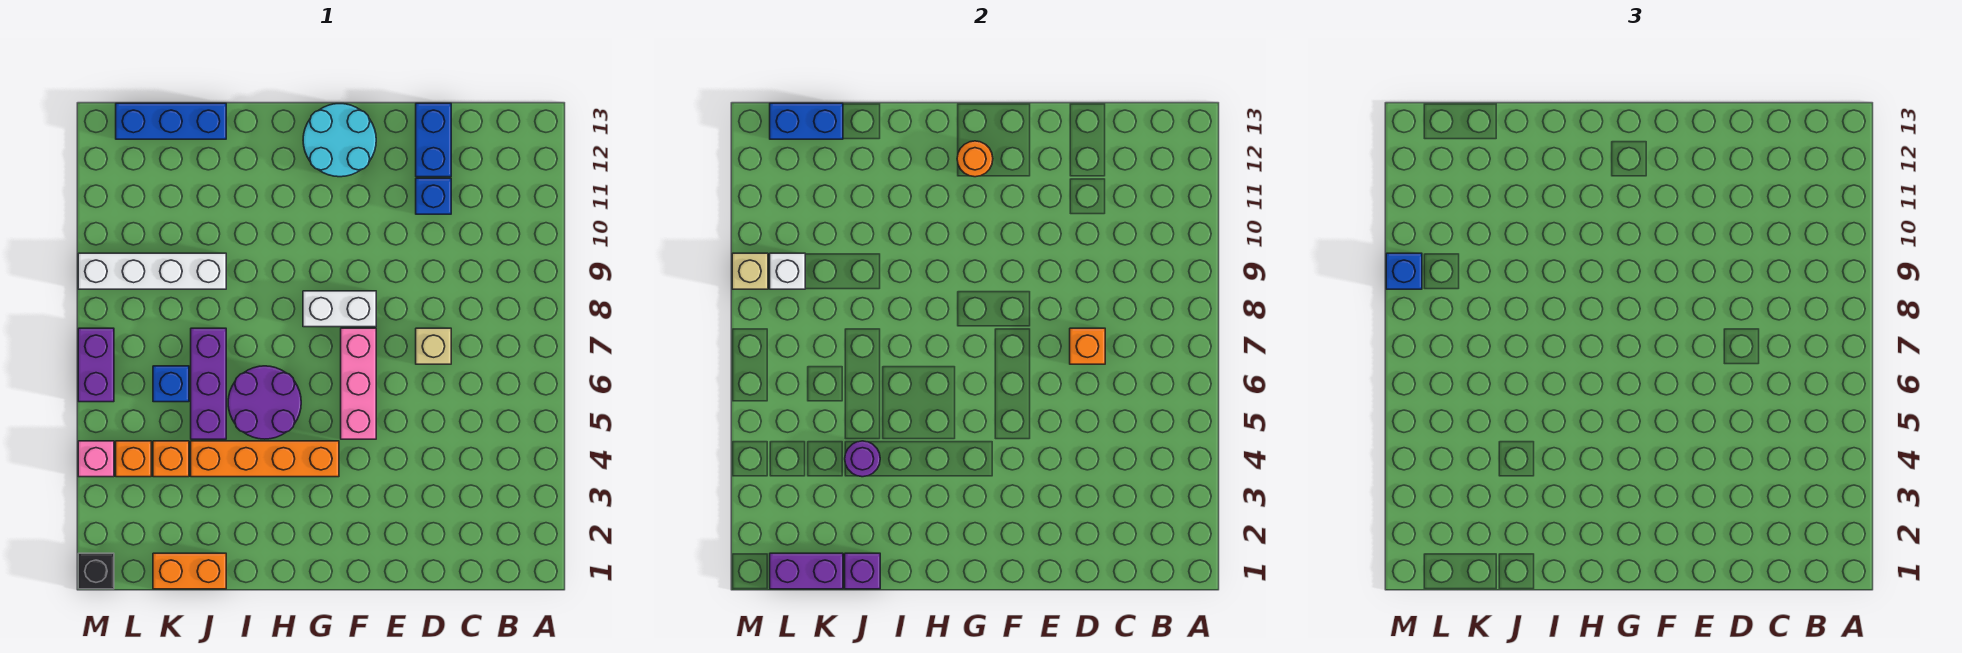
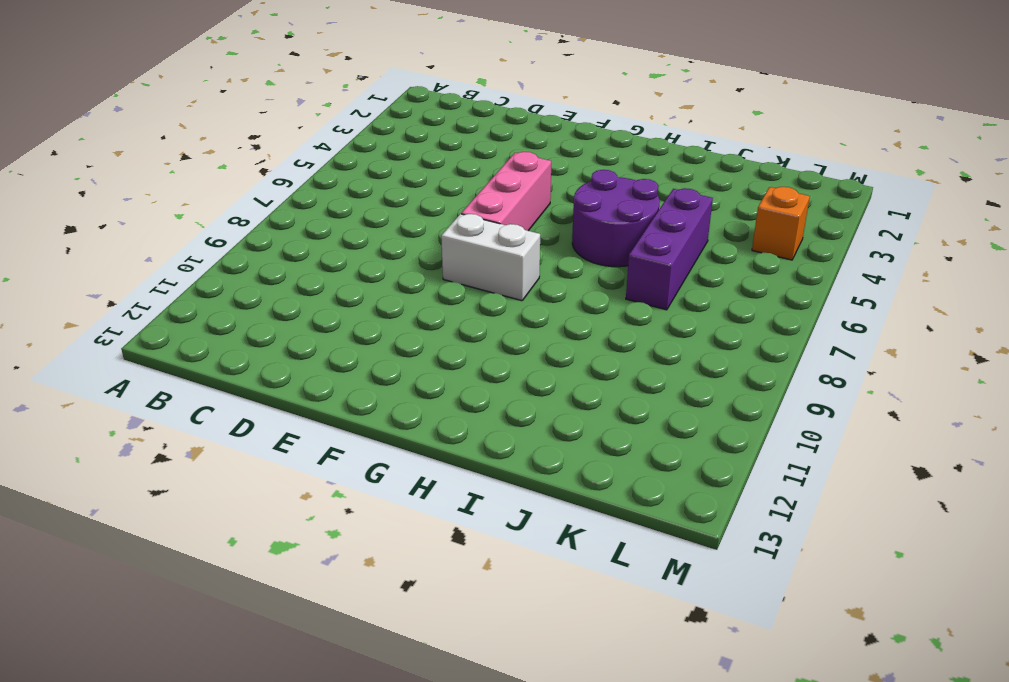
none -> tan brick D7 level 1
none -> blue brick D11 level 1
none -> blue brick D12:D13 level 1

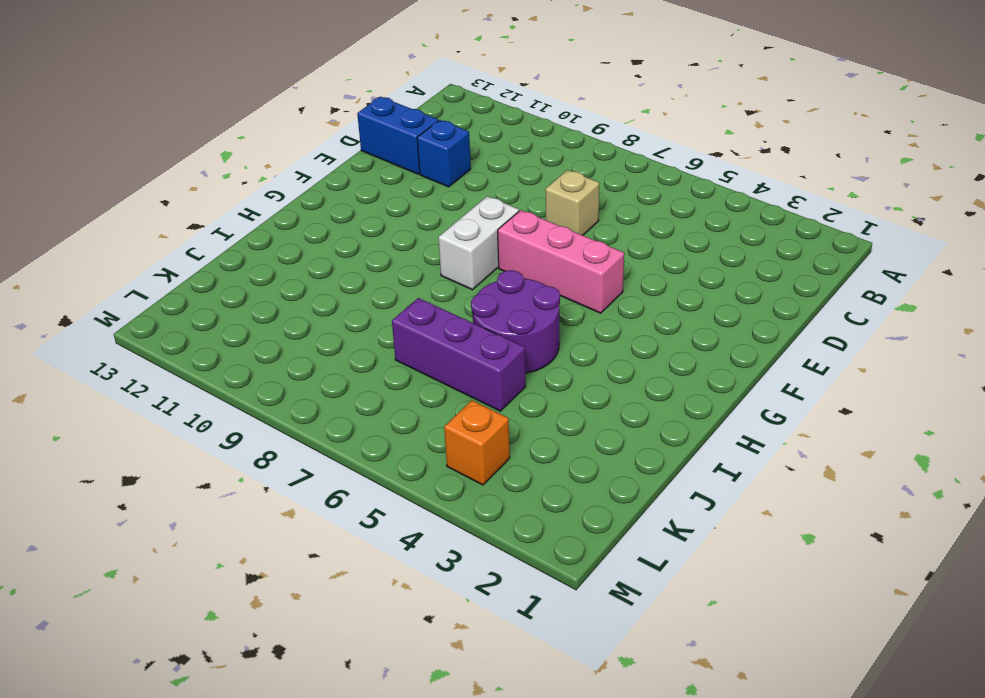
none -> cyan round brick F12:G13 level 1
none -> orange brick G4:J4 level 1
none -> orange brick J1:K1 level 1

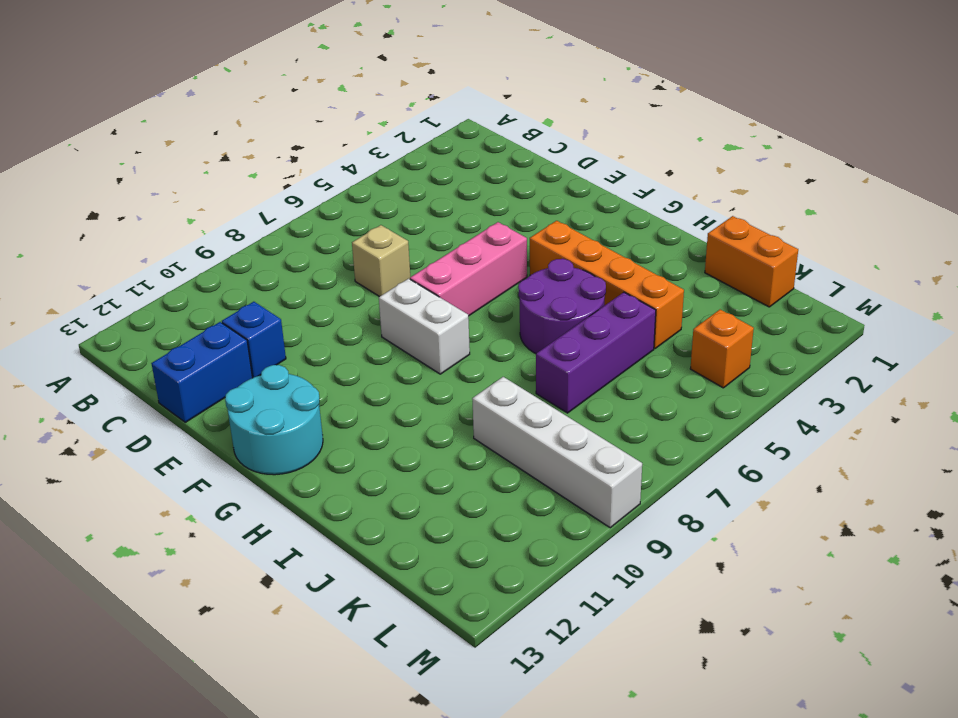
none -> blue brick J13:L13 level 1
none -> orange brick K4 level 1
none -> blue brick K6 level 1

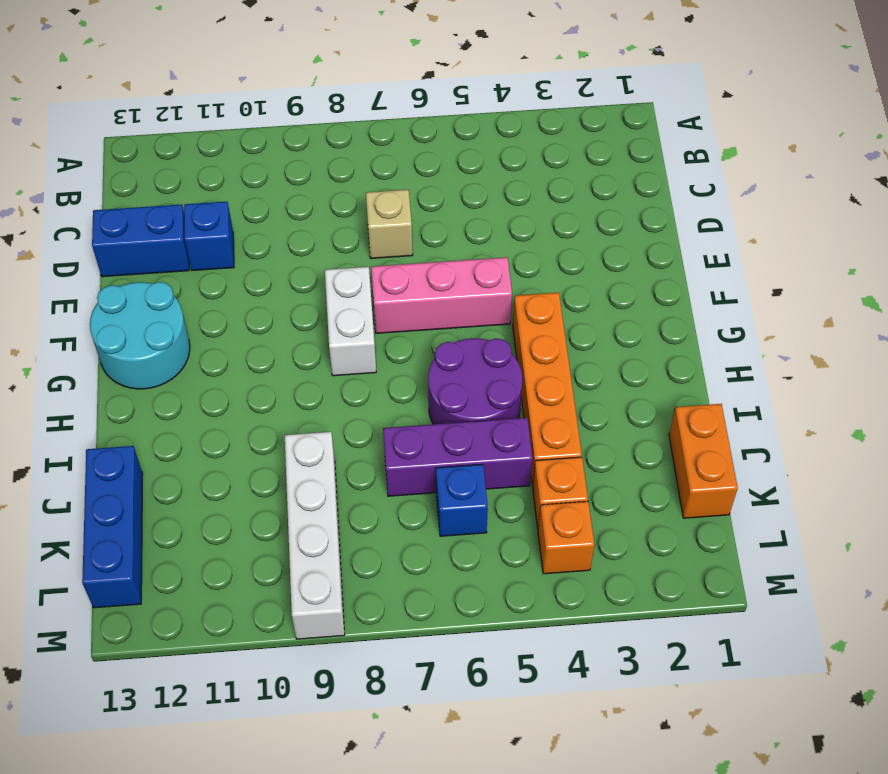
none -> black brick M1 level 1
none -> pink brick M4 level 1
none -> purple brick M6:M7 level 1

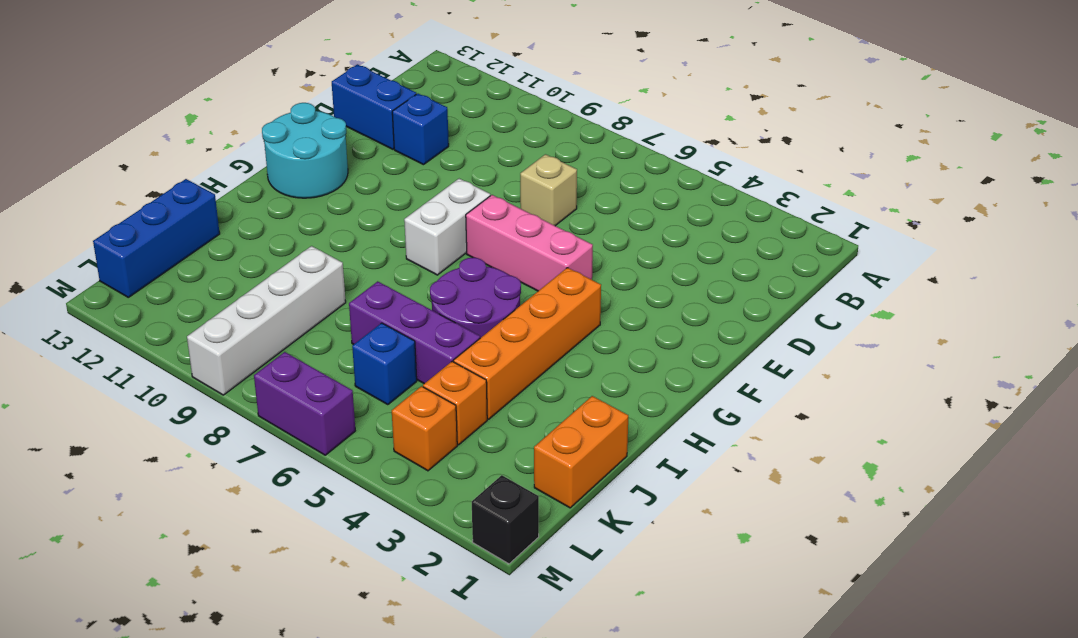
none -> pink brick M4 level 1
none -> orange brick D7 level 2
none -> orange round brick G12 level 2

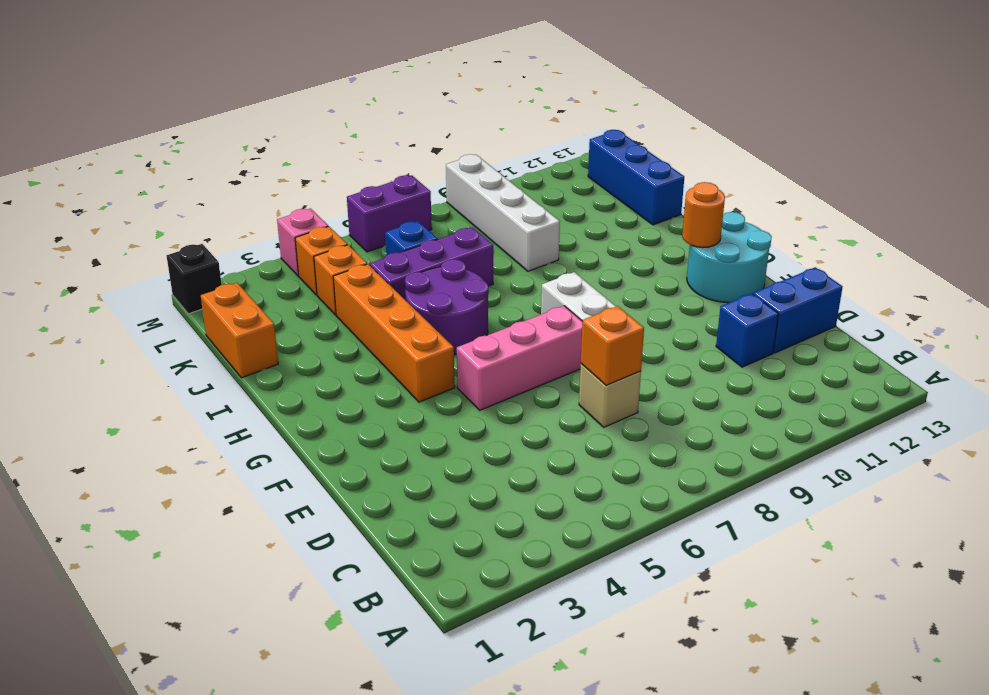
none -> purple brick J1 level 2
none -> purple round brick J4 level 2
none -> purple brick K1:L1 level 2

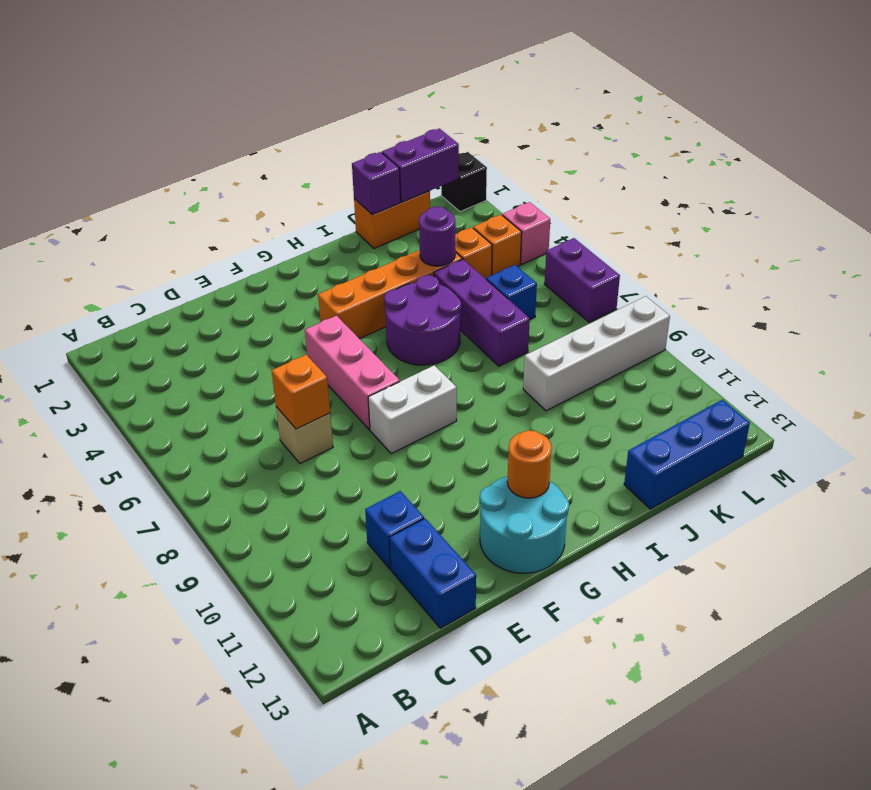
none -> blue brick K13:L13 level 2
none -> white brick L9 level 2
none -> tan brick M9 level 2

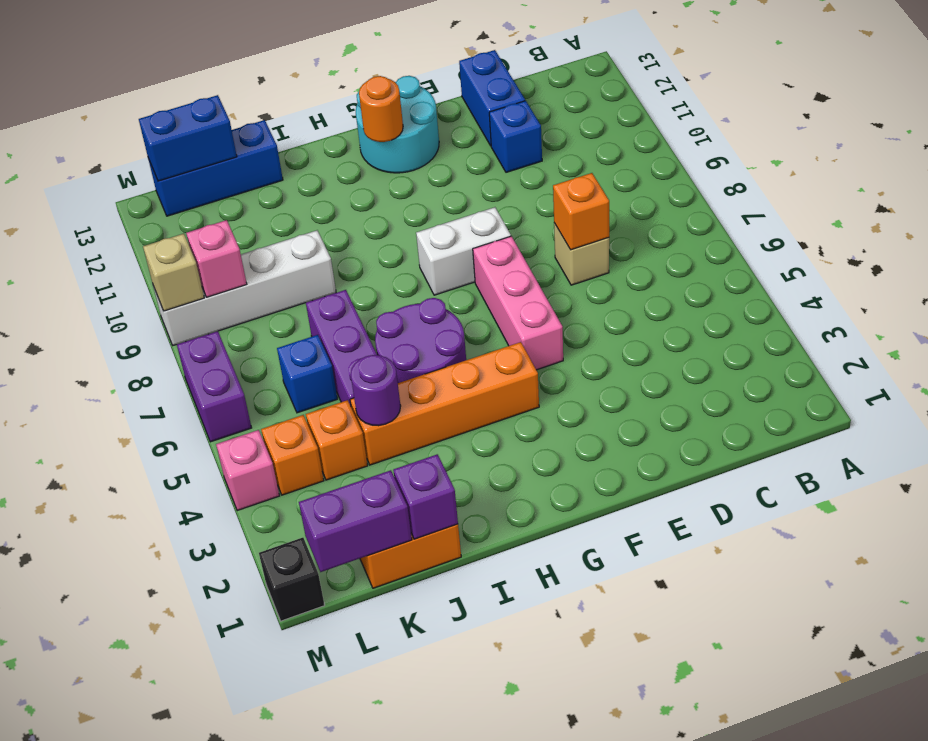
pink brick L9 level 2 -> white brick L9 level 2
none -> blue brick M9 level 3

